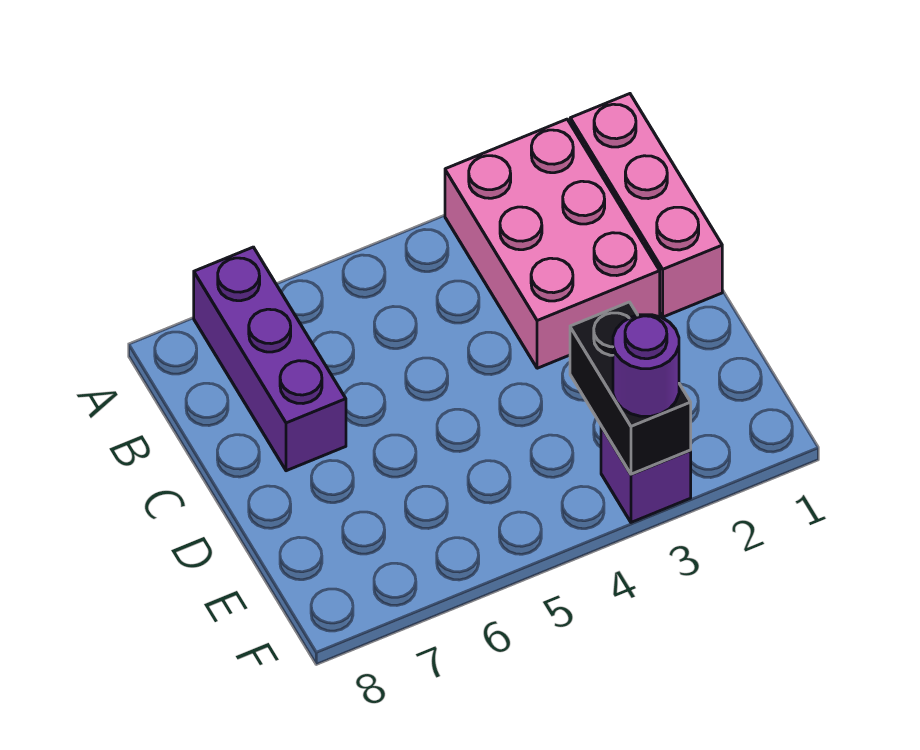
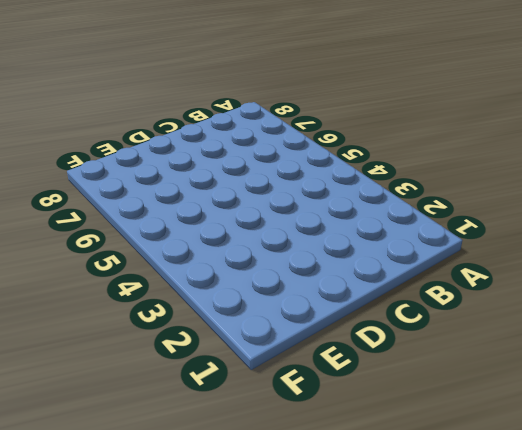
none -> pink brick A1:C1 level 1
none -> pink brick A2:C3 level 1

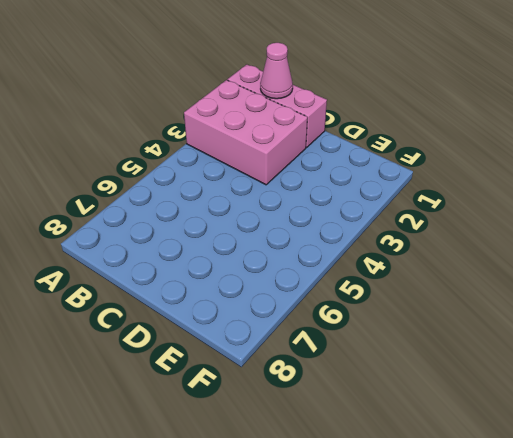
pink cone B1 level 2 -> none
none -> purple brick A7:C7 level 1
none -> purple brick F3 level 1

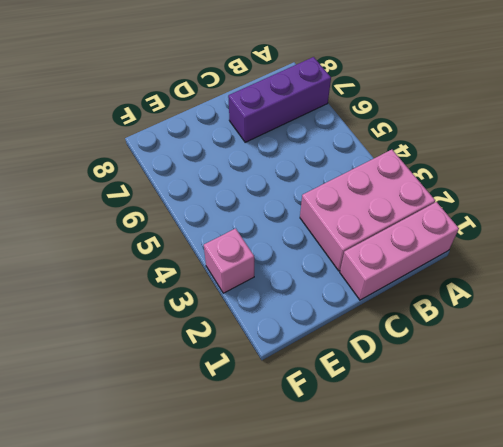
pink brick F3 level 1 -> purple brick F3 level 1
none -> black brick E3:F3 level 2
none -> purple round brick F3 level 3

